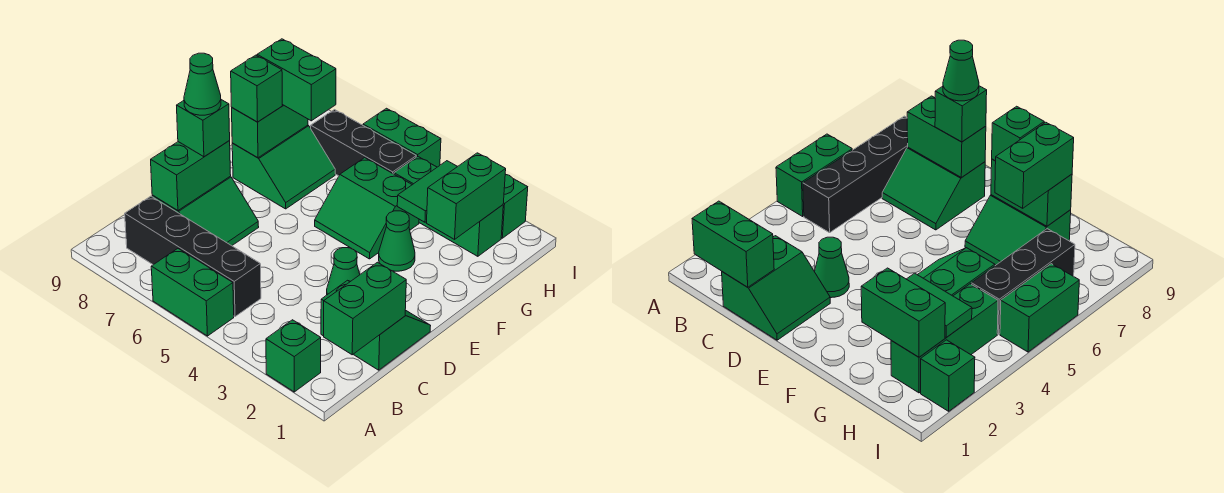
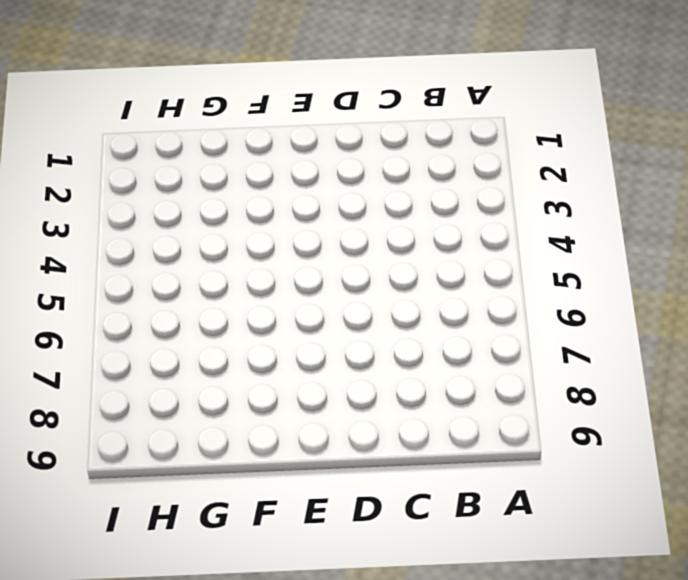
none -> green brick A2 level 1
none -> green brick A5:A6 level 1
none -> black brick B5:B8 level 1

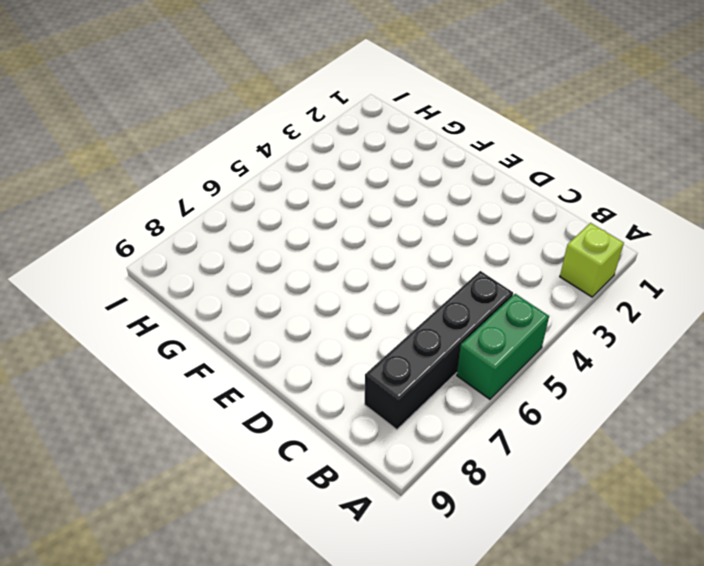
lime brick A2 level 1 -> green brick A2 level 1
none -> green slope C1:D2 level 1 top C
none -> green slope C7:D8 level 1 top 8
none -> green cone D3 level 1

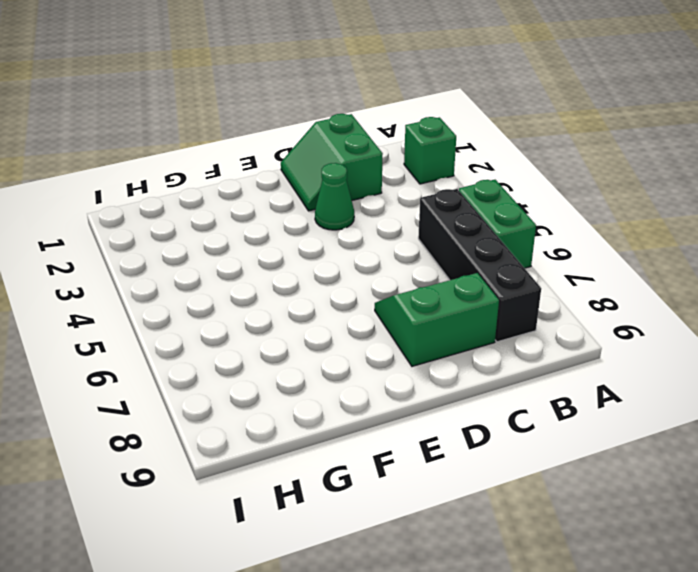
none -> green cone F3 level 1
none -> green slope F4:G5 level 1 top G
none -> green slope F7:G8 level 1 top 8

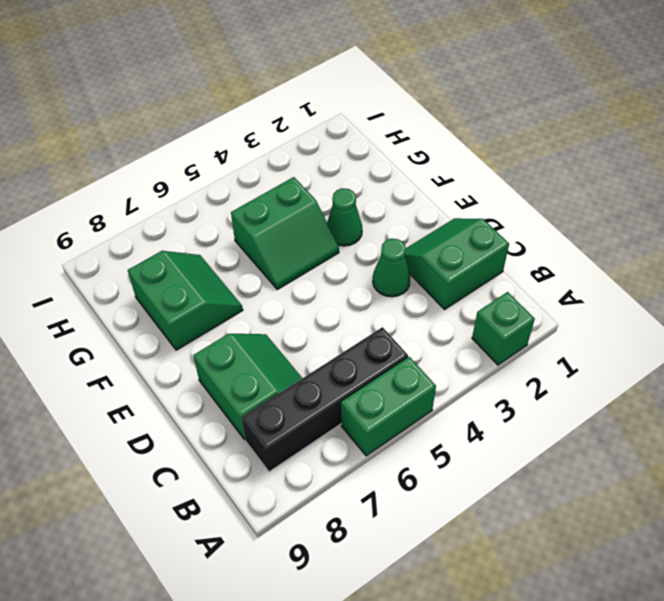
none -> green brick H2:H4 level 1
none -> black brick H5:H7 level 1
none -> green brick I2 level 1

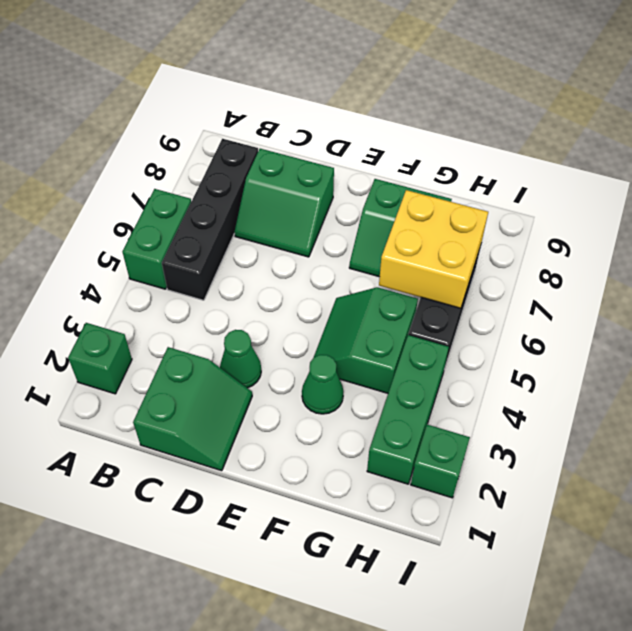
yellow brick G6:H7 level 2 -> none
none -> green brick I5:I6 level 1
none -> green brick B1:C1 level 2
none -> green brick C8:D8 level 2

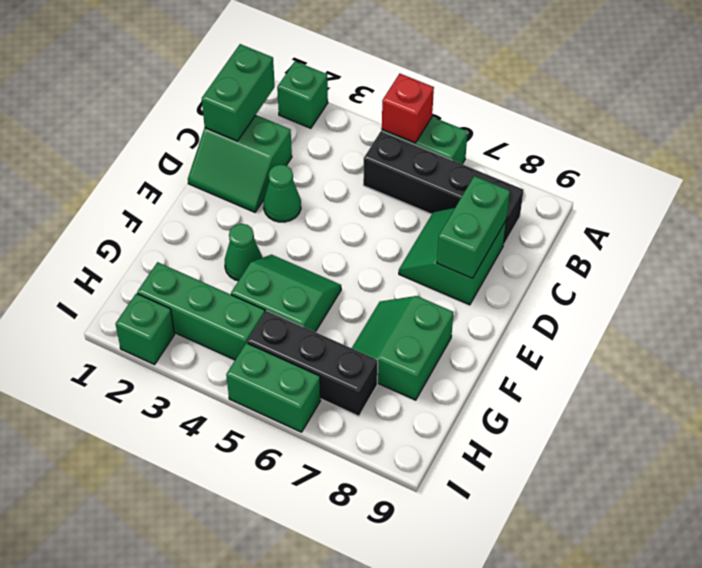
red brick A5 level 2 -> none
none -> green brick F8:G8 level 2
none -> green brick G2:H2 level 2
none -> green tile G3:H3 level 2

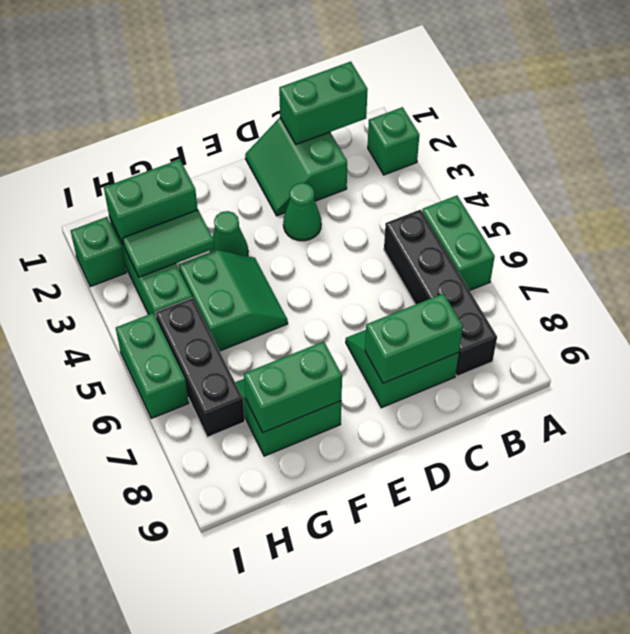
none -> green brick D8 level 3
none -> green brick F8 level 3
none -> green brick G7:G8 level 3

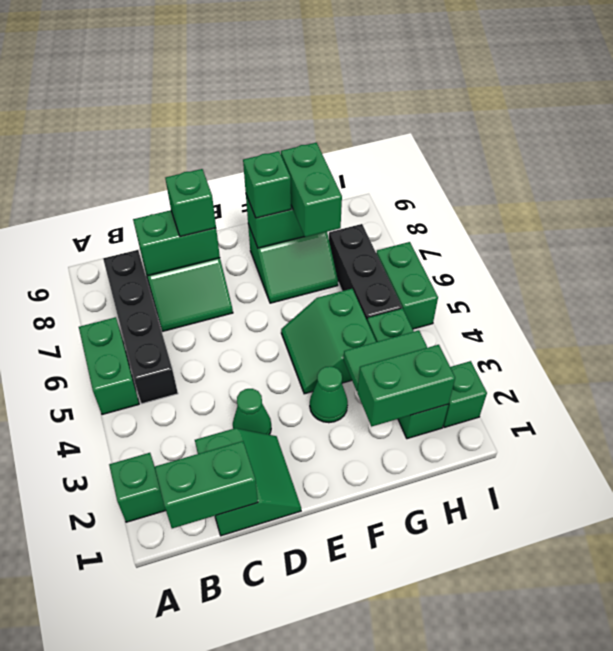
none -> green cone D8 level 4

